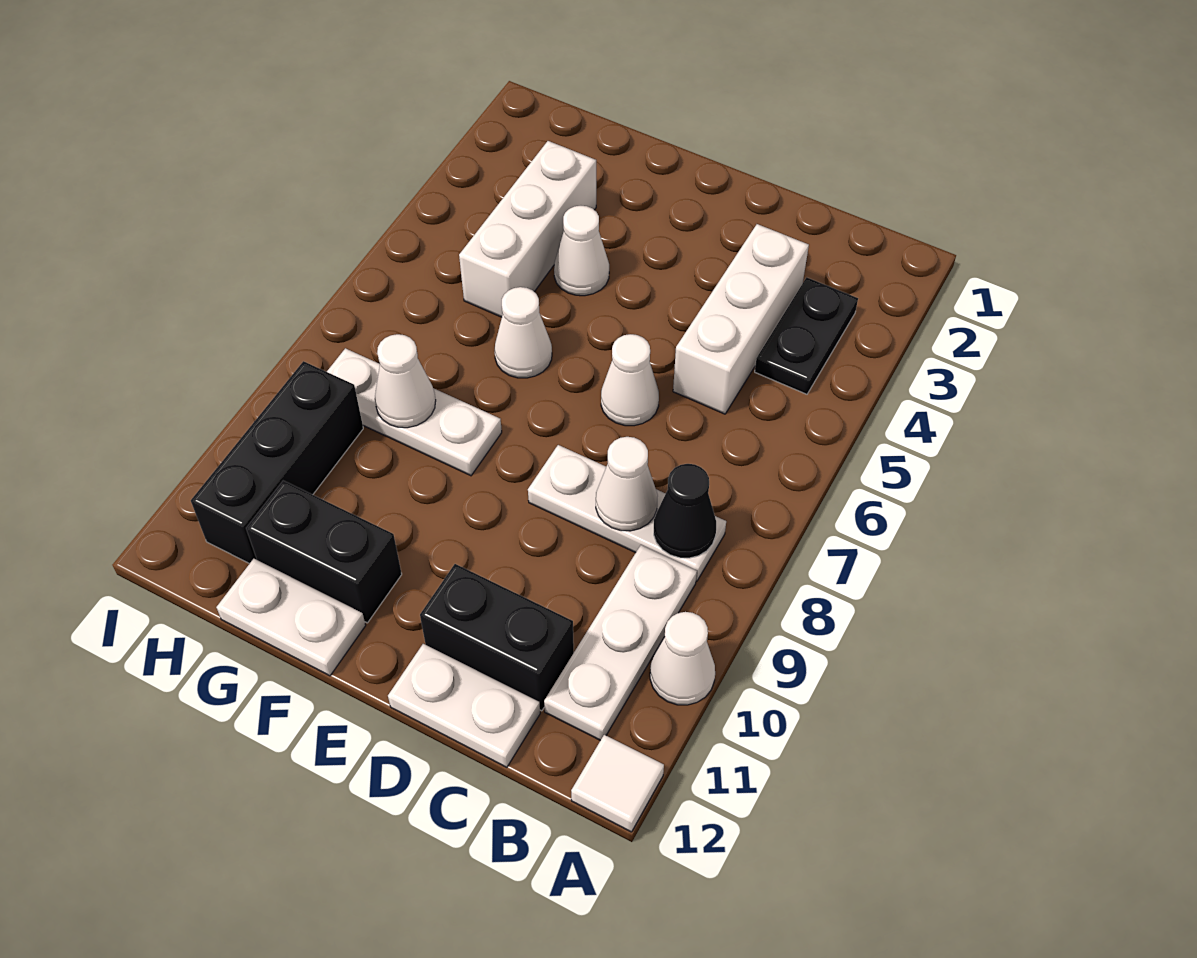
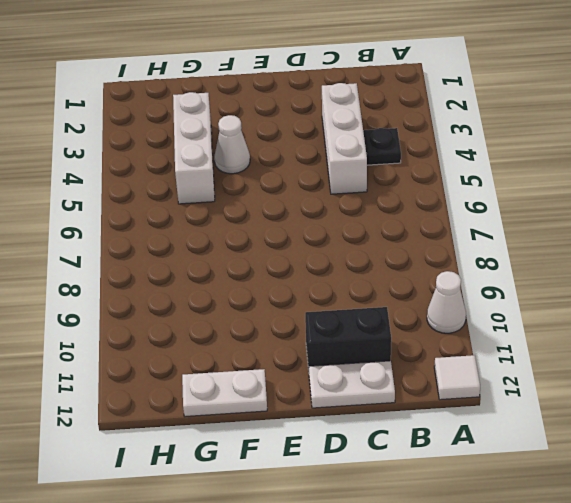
black plate B4 level 1 -> black plate B3:B4 level 1
none -> white plate B8:D8 level 1
none -> white plate B9:B11 level 1
none -> white cone D6 level 1

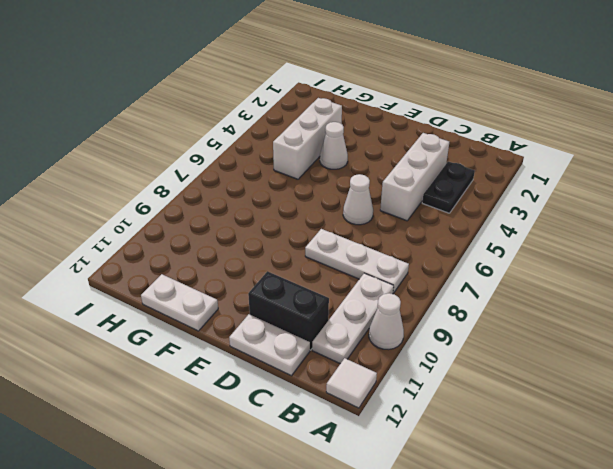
none -> white cone F6 level 1
none -> white plate F8:H8 level 1
none -> black brick F11:G11 level 1

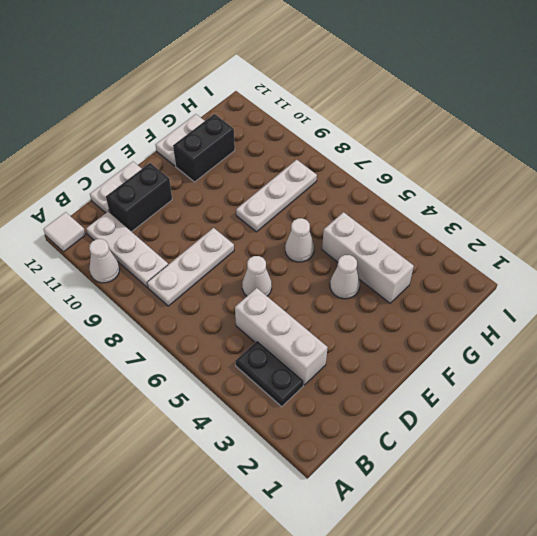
none -> black brick H9:H11 level 1
none -> black cone B8 level 2
none -> white cone C8 level 2

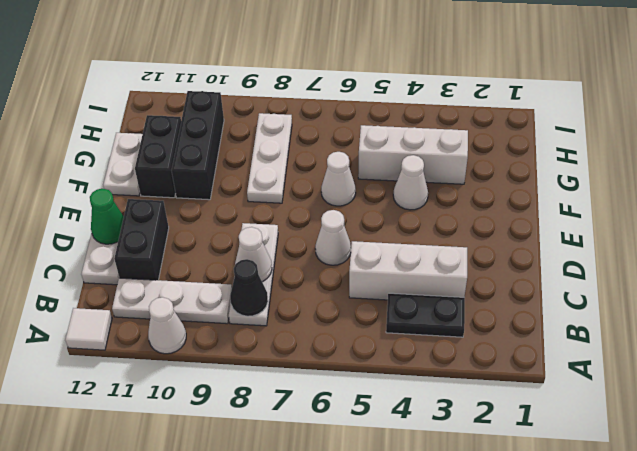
green cone D12 level 2 -> none
black brick F10:H10 level 1 -> black brick H9:H11 level 1
none -> white cone G8 level 2

